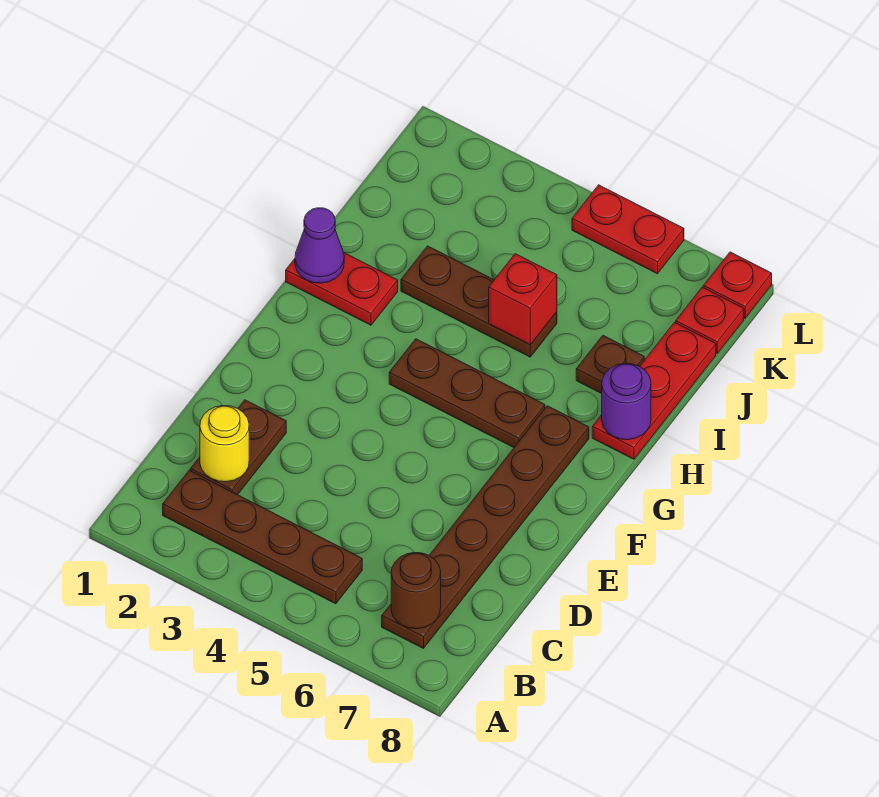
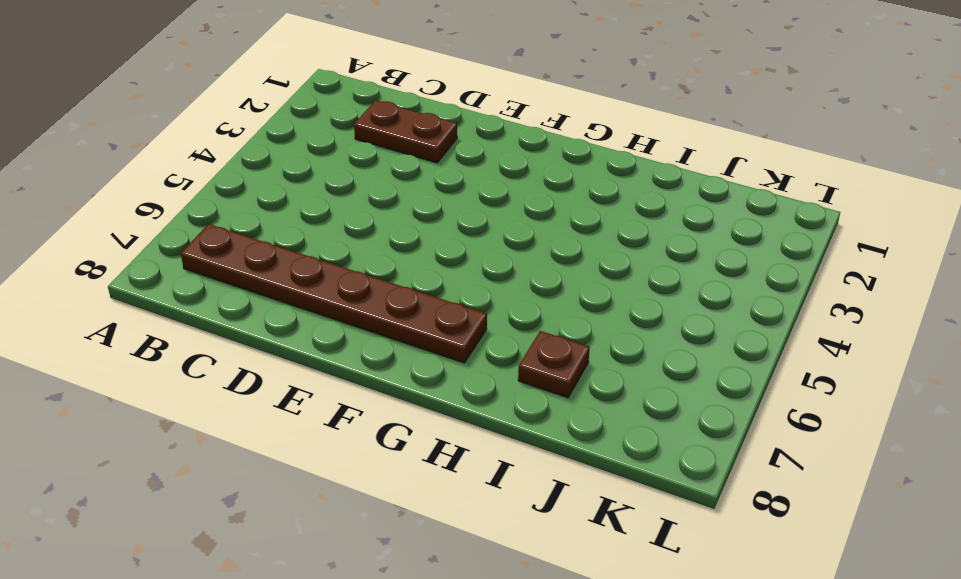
none -> brown plate B2:B5 level 1
none -> brown plate G4:G6 level 1
none -> red plate H1:H2 level 1

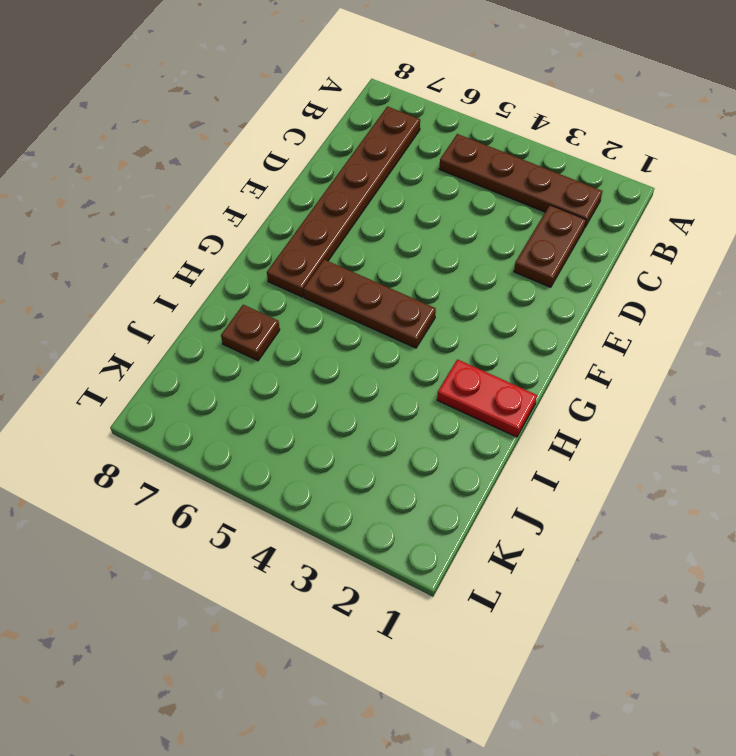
none -> red plate H8:J8 level 1
none -> brown plate I3:I5 level 1
none -> red plate K8 level 1

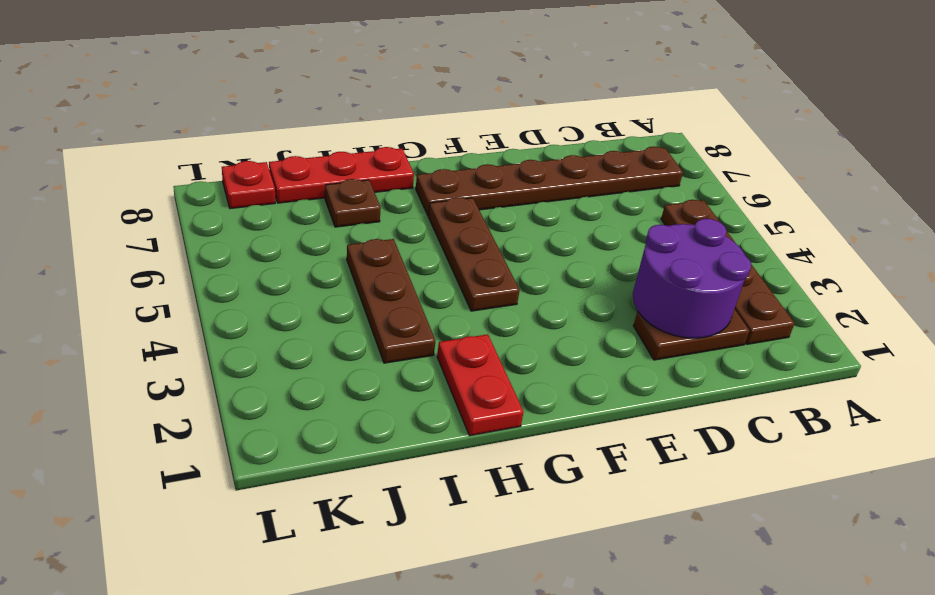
purple round brick C2:D3 level 2 -> yellow round brick C2 level 2
none -> red plate L5:L6 level 1
none -> red plate L8 level 1
none -> brown round brick B7 level 2

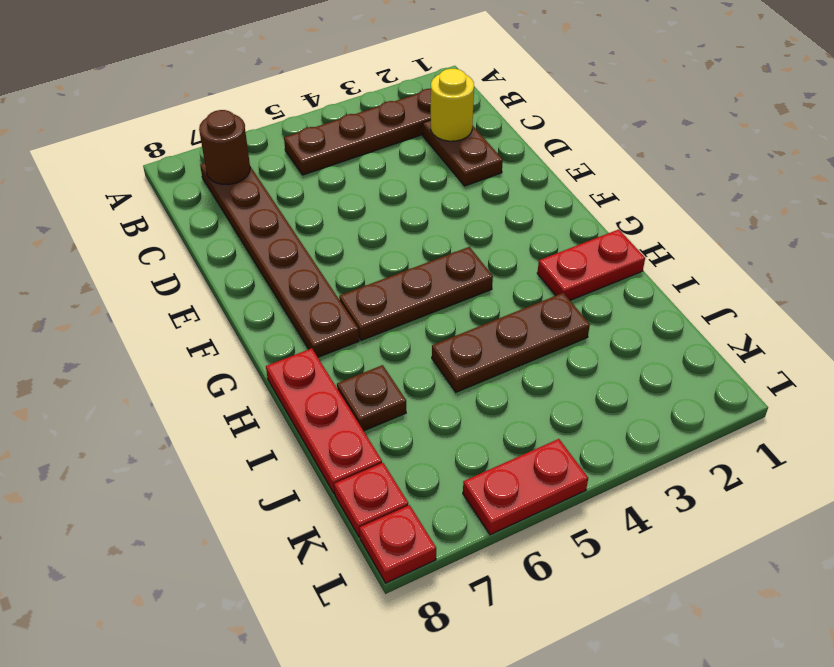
none -> purple cone H1 level 2
none -> purple round brick H8 level 2
none -> red brick I5 level 2

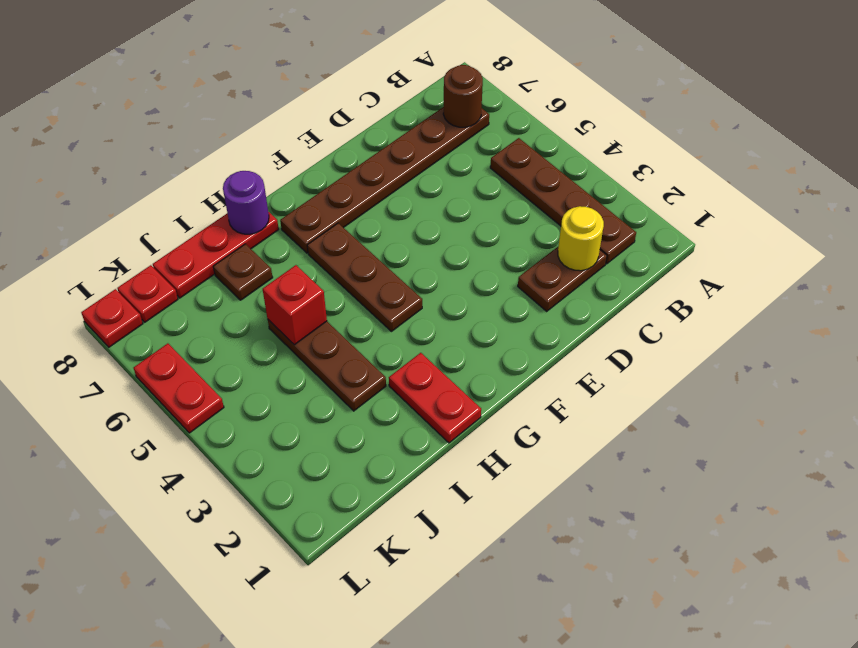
none -> purple cone H1 level 2

